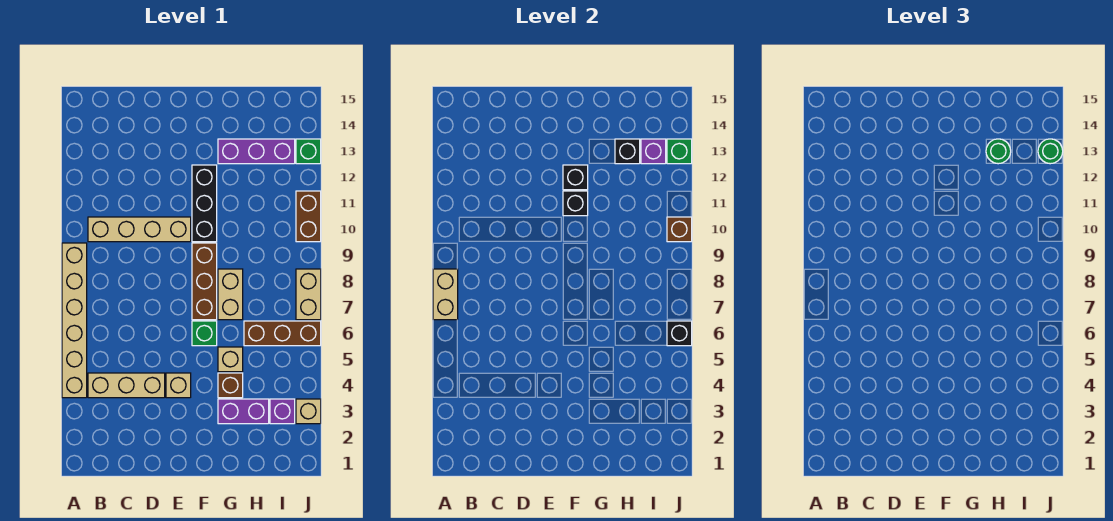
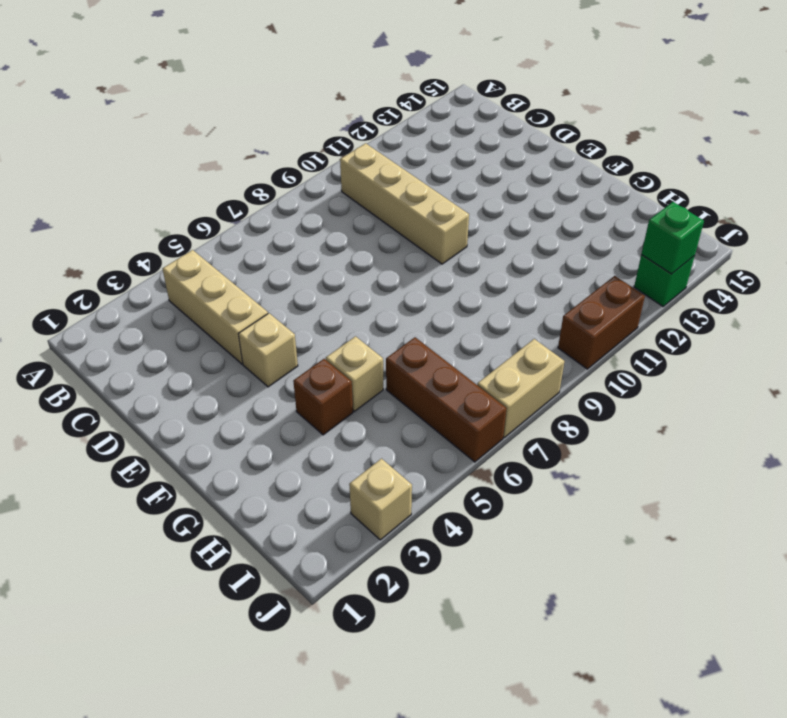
none -> tan brick A4:A9 level 1
none -> green brick F6 level 1
none -> brown brick F7:F9 level 1

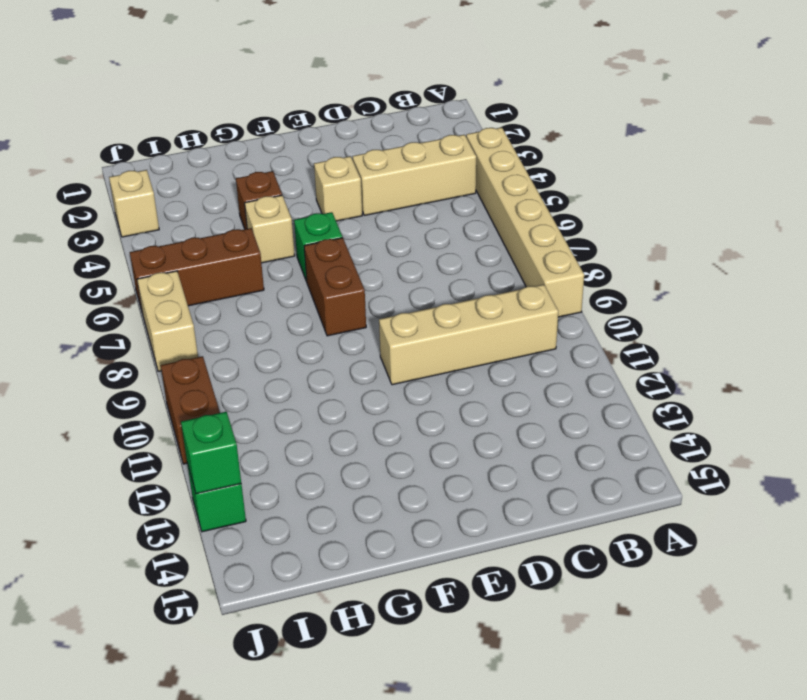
brown brick F7:F8 level 1 -> brown brick F7:F9 level 1
none -> black brick F10:F12 level 1
none -> purple brick G3:H3 level 1
none -> tan brick G7:G8 level 1

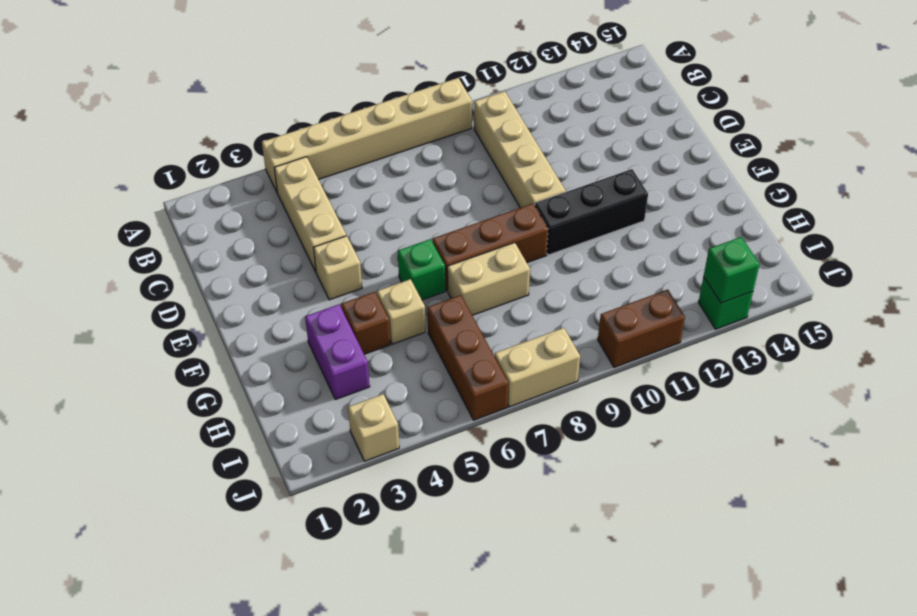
none -> purple brick G13:I13 level 1
none -> purple brick I3 level 1
none -> tan brick A7:A8 level 2

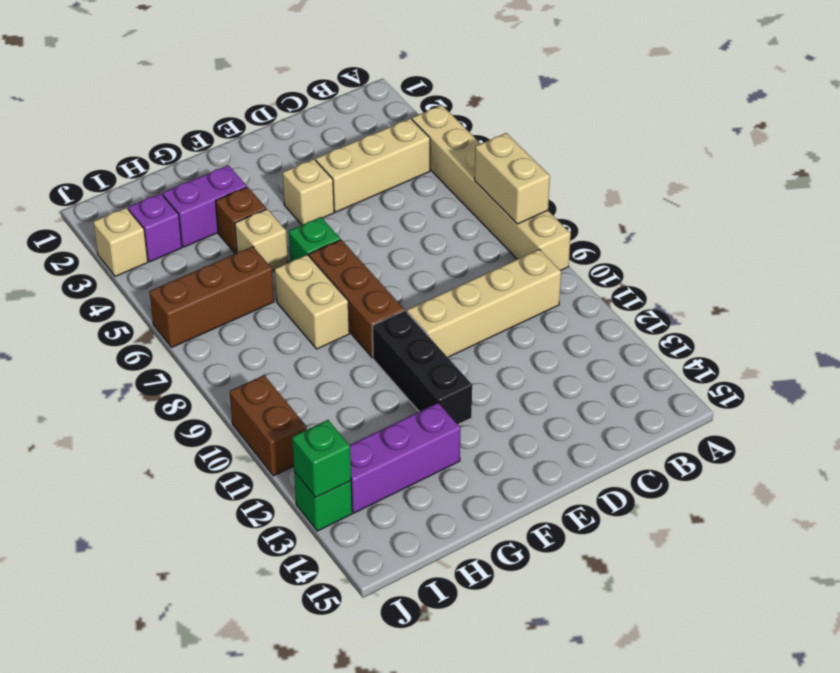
none -> tan brick J7:J8 level 1
none -> black brick F11 level 2
none -> black brick F12 level 2

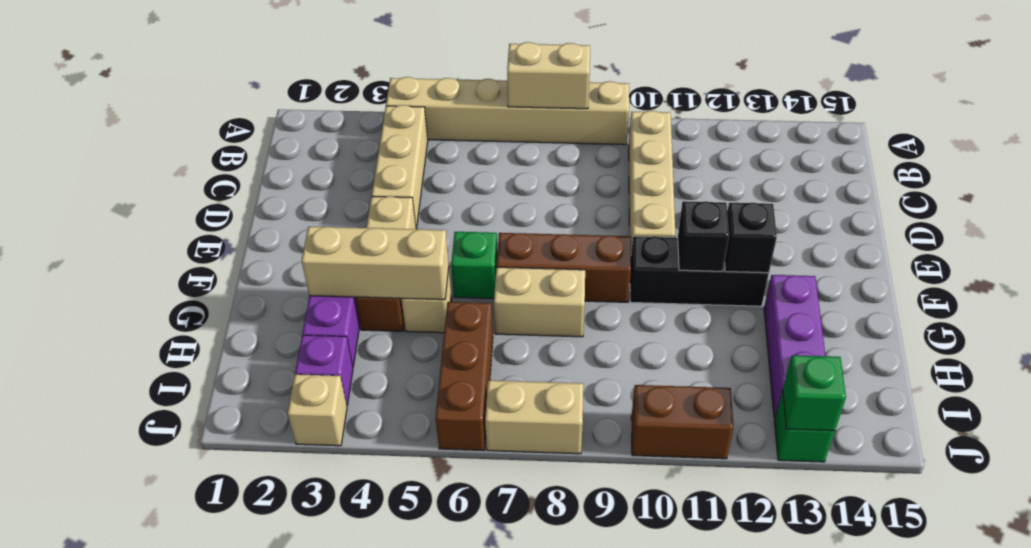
tan brick G3:G5 level 2 -> none
none -> black brick H13 level 2
none -> purple brick I13 level 2
none -> black brick J6 level 2

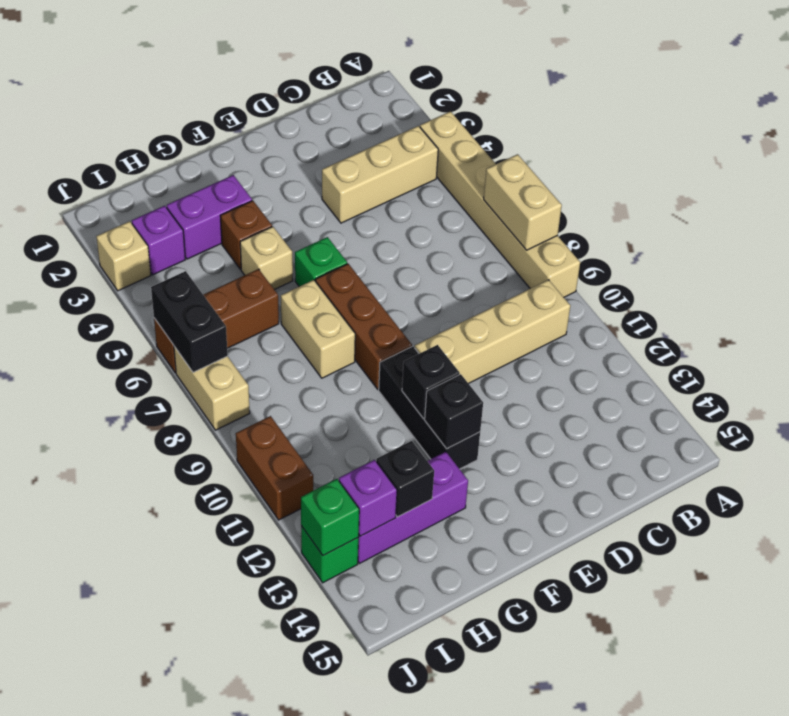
black brick J6:J7 level 2 -> black brick J6 level 2
none -> tan brick E4 level 1
none -> brown brick J10 level 2
none -> green round brick H13 level 3

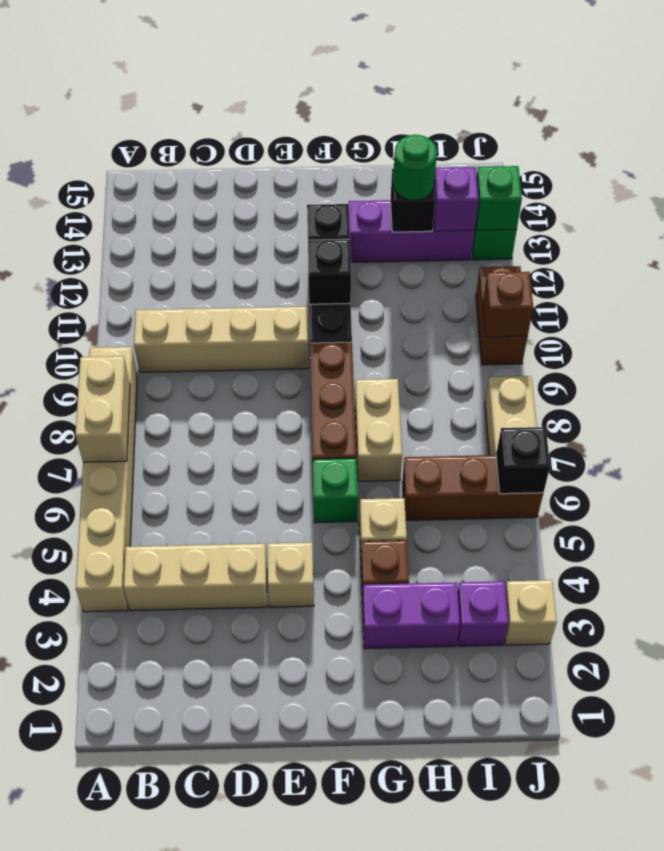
none -> green round brick J13 level 3

